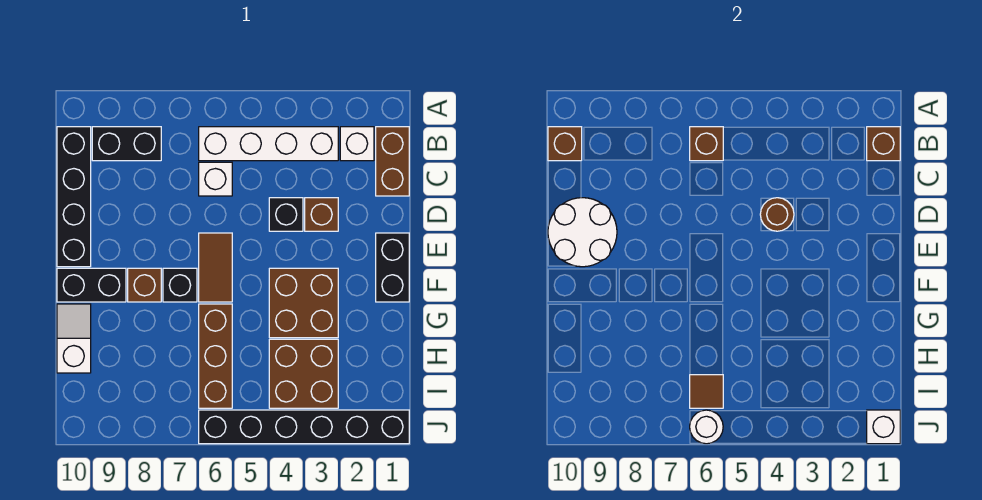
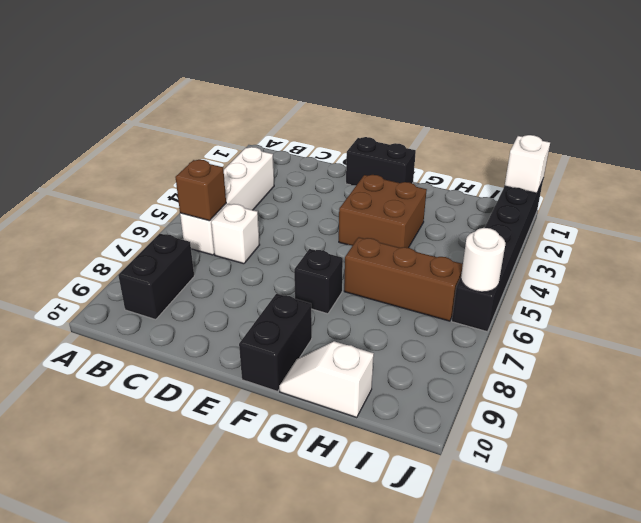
none -> brown brick B1:C1 level 1
none -> white brick B2 level 1
none -> black brick B10:E10 level 1

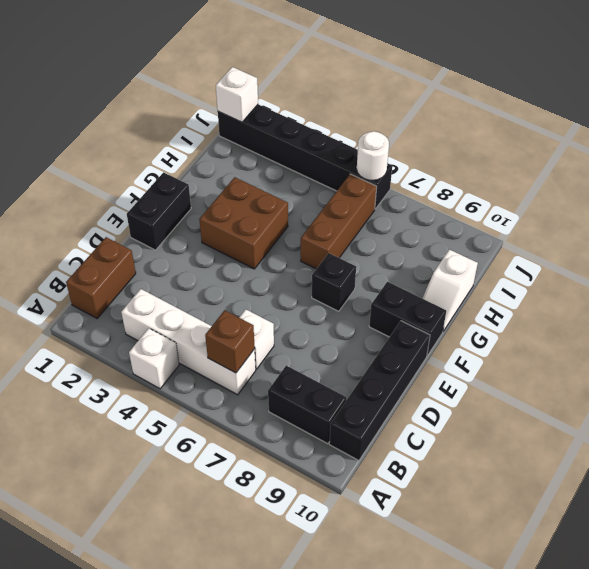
white brick A4 level 1 -> white brick B2 level 1
none -> brown brick D3 level 1
none -> black brick D4 level 1
none -> brown tile E6:F6 level 1

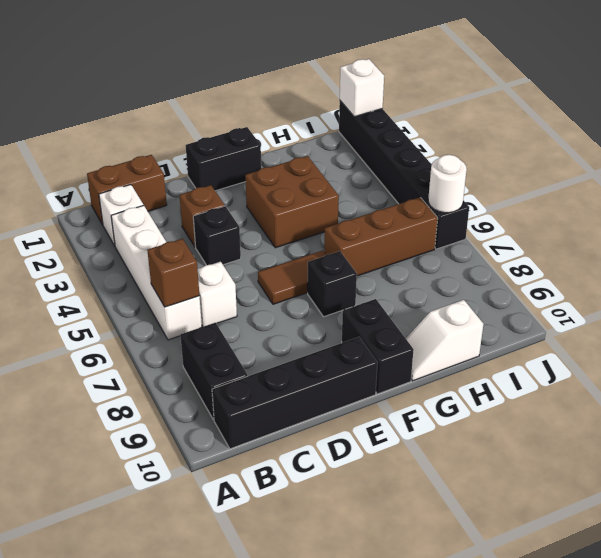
none -> brown brick F8 level 1
none -> brown brick H3:I4 level 1
none -> brown brick B1 level 2

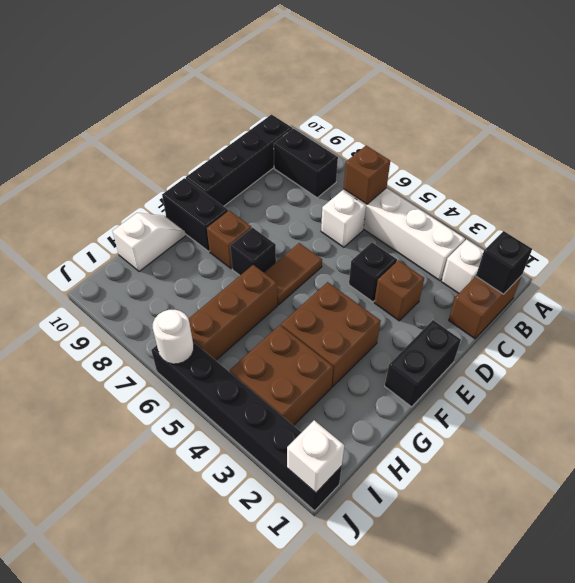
black brick B1 level 2 -> brown brick B1 level 2
none -> brown brick B10 level 2
none -> brown round brick D4 level 2
none -> white round brick D9:E10 level 2

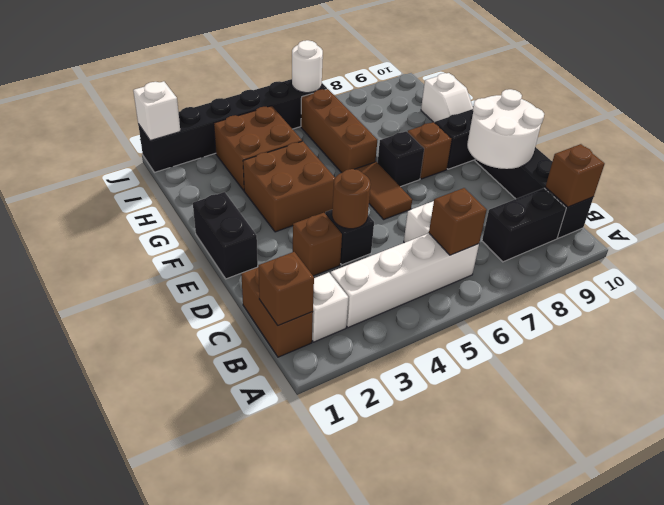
none -> brown tile I6 level 2

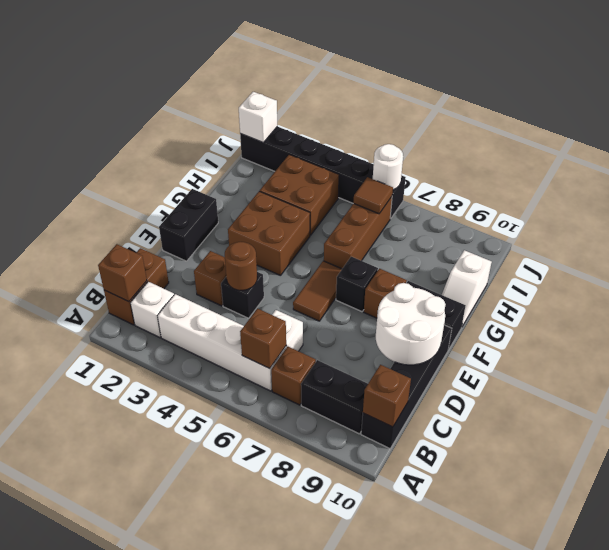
brown brick B7 level 1 -> none

